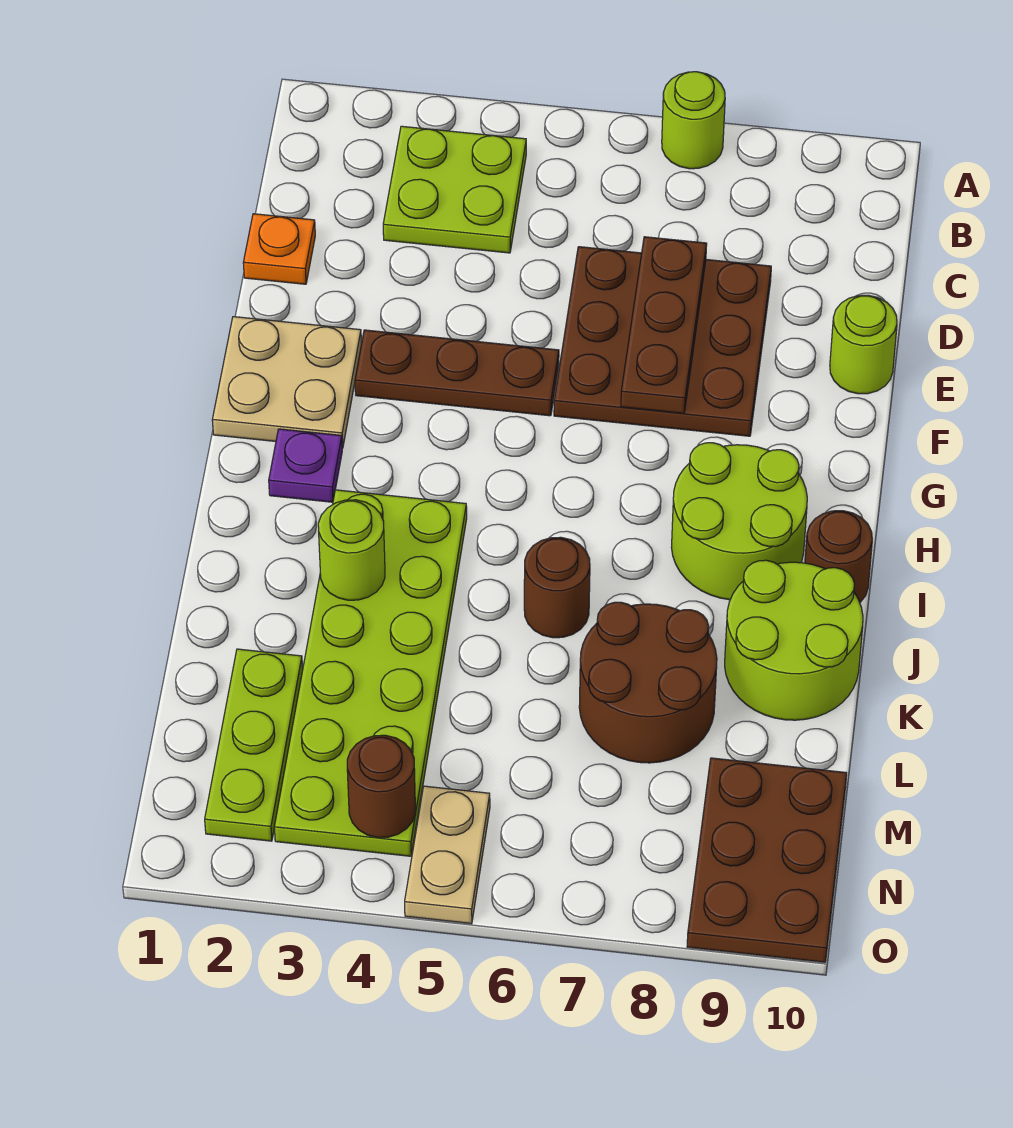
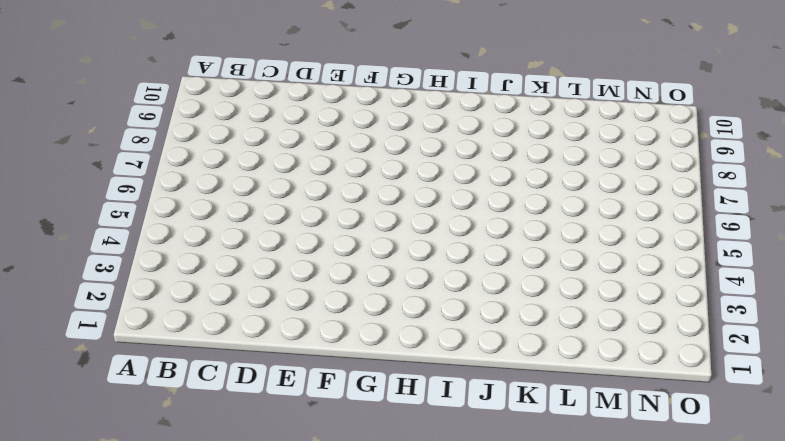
none -> lime round brick A7 level 1
none -> lime plate B3:C4 level 1
none -> orange plate D1 level 1

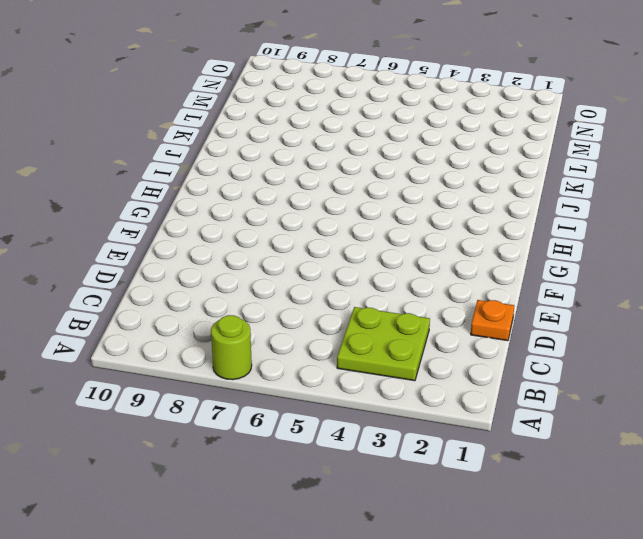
none -> brown plate D6:F8 level 1
none -> lime round brick E10 level 1
none -> tan plate F1:G2 level 1

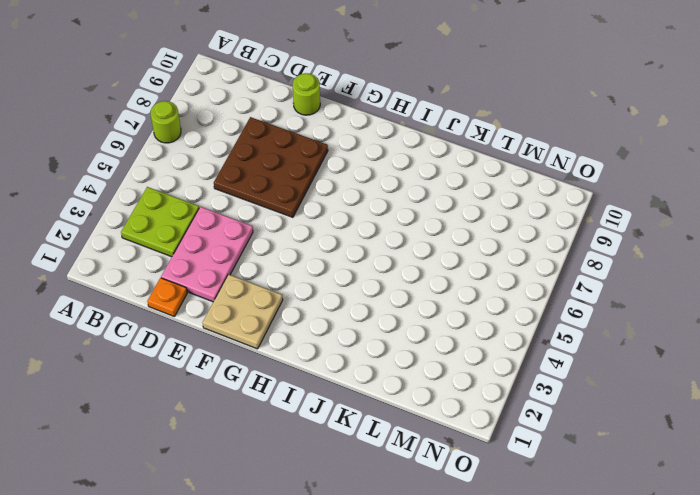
pink plate D2:E4 level 1 -> none
none -> brown plate F3:F5 level 1
none -> purple plate H2 level 1
none -> lime round brick H8:I9 level 1

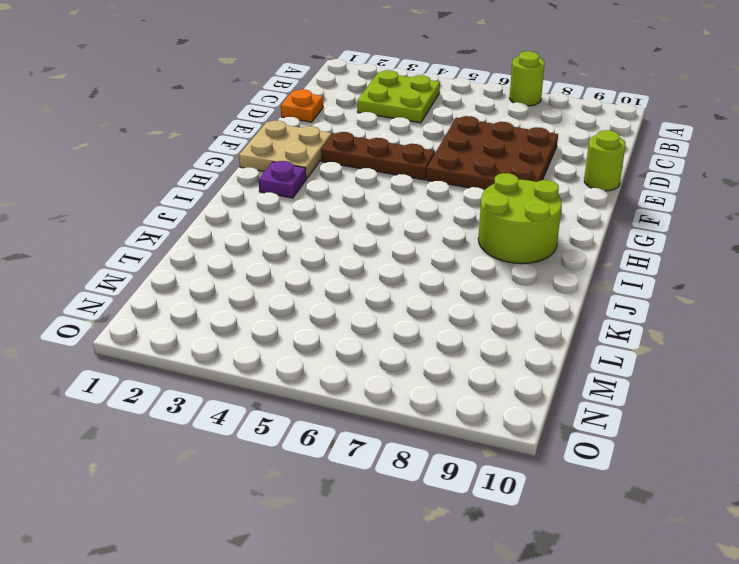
none -> lime plate I3:N4 level 1
none -> brown round brick I10 level 1
none -> brown round brick J6 level 1

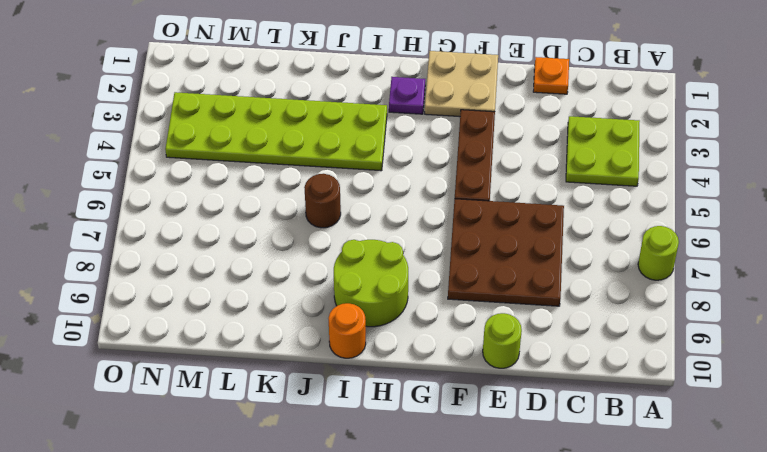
orange round brick I10 level 1 -> brown round brick I10 level 1
none -> lime round brick J9:K10 level 1
none -> brown round brick K7:L8 level 1
none -> lime plate L2:N2 level 1

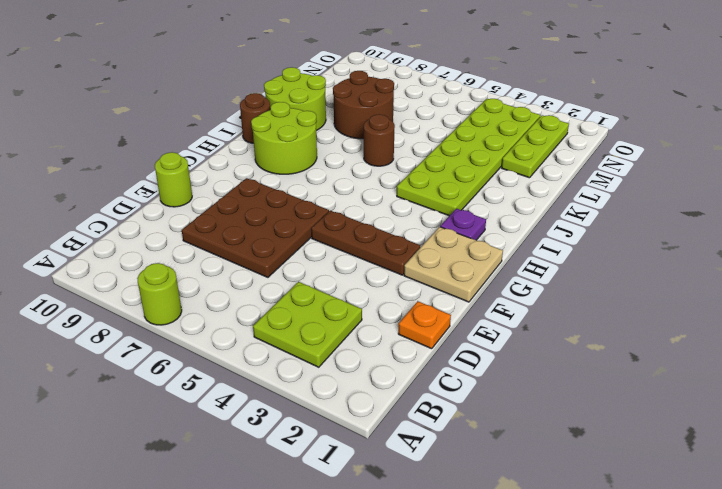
none -> brown plate M9:O10 level 1
none -> tan plate N5:O5 level 1
none -> brown plate D7:F7 level 2

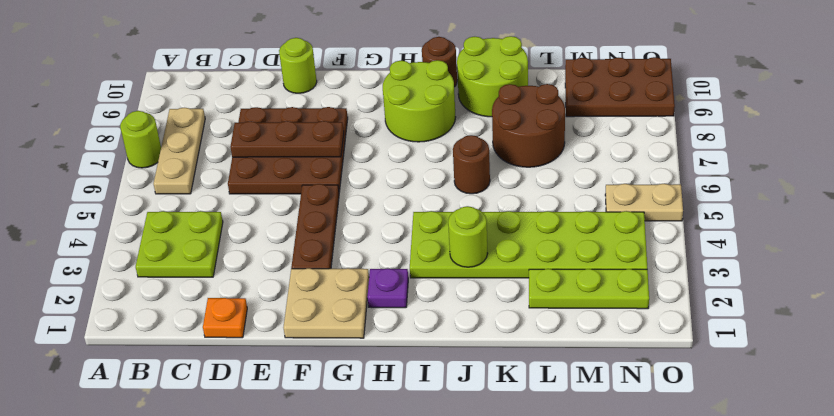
tan plate B6:B8 level 1 -> none
none -> brown round brick N4 level 2

